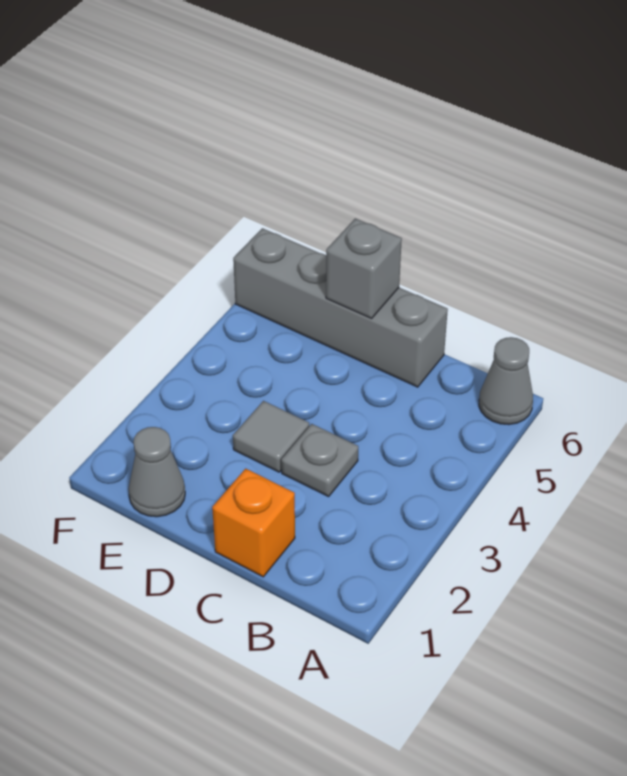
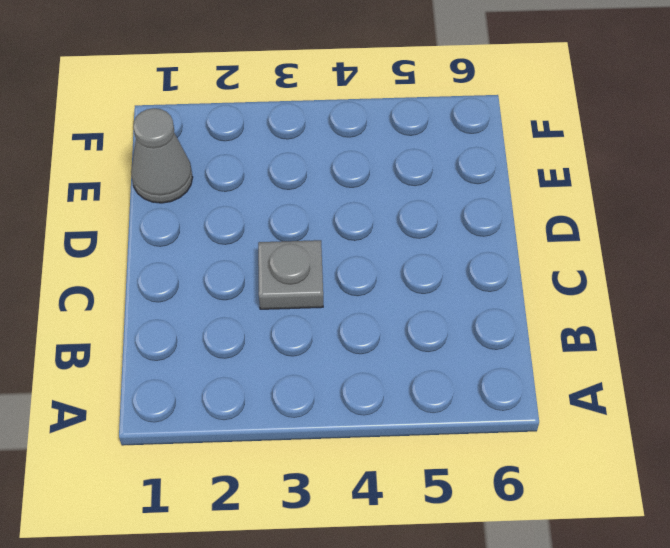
none -> grey cone A6 level 1
none -> orange brick C1 level 1

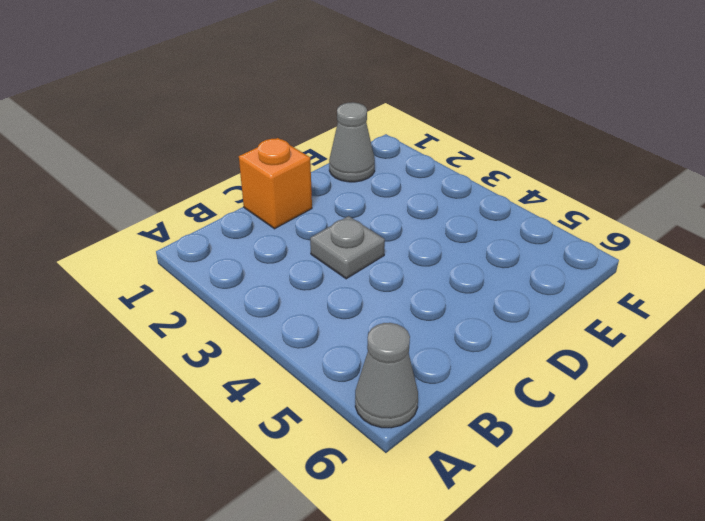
none -> grey brick C6:F6 level 1
none -> grey tile D3 level 1

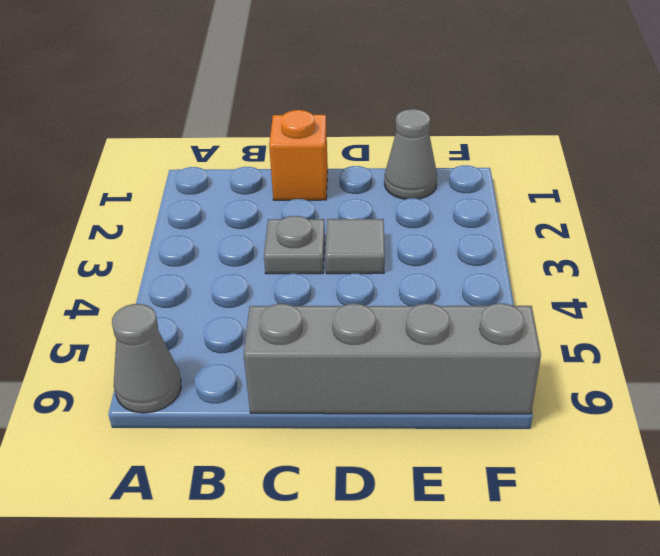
none -> grey brick D6 level 2

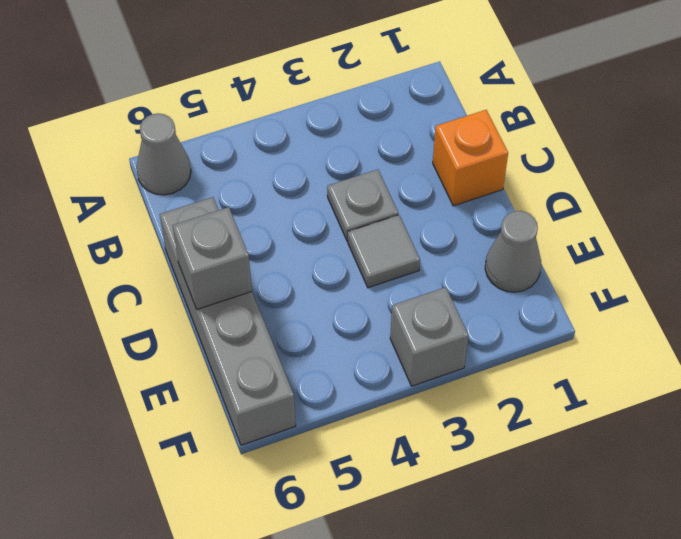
grey brick F3 level 1 -> none

